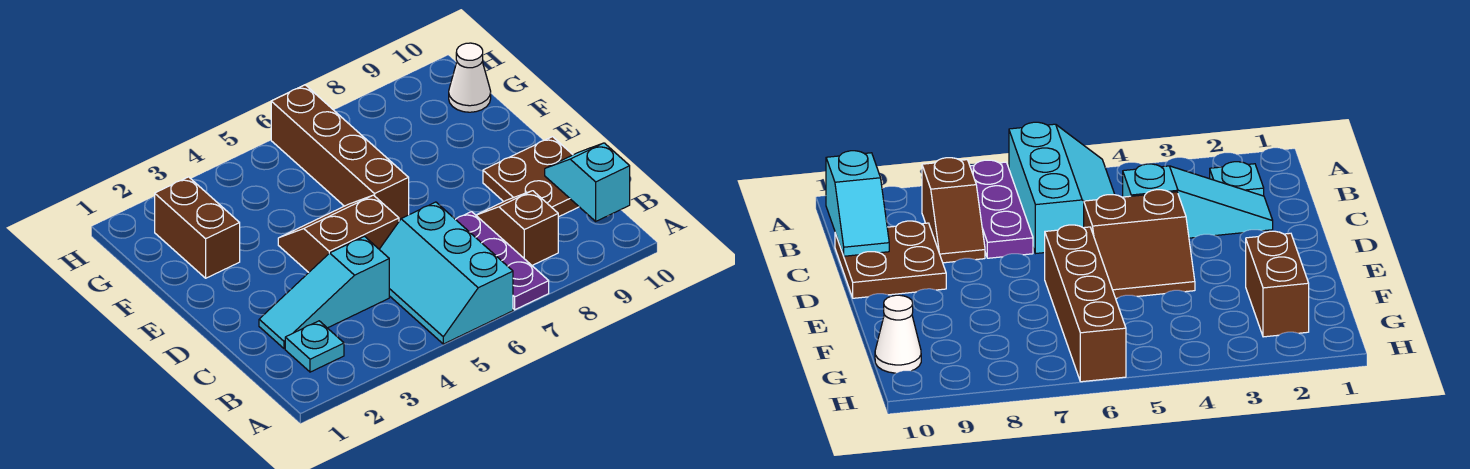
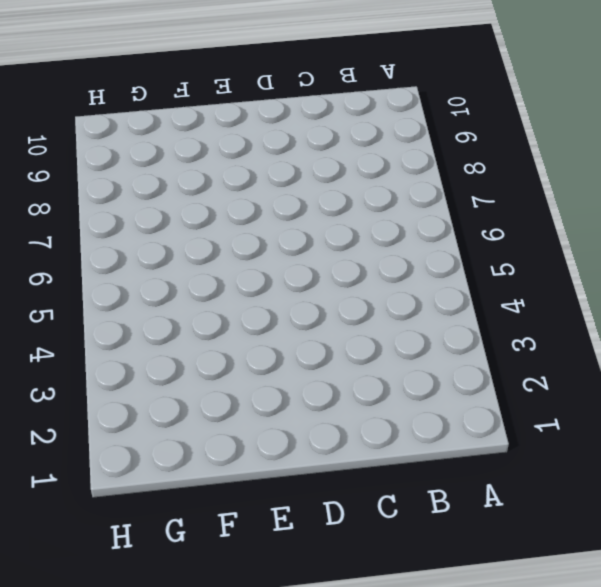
none -> cyan slope A5:C6 level 1 top 6
none -> purple plate A7:C7 level 1

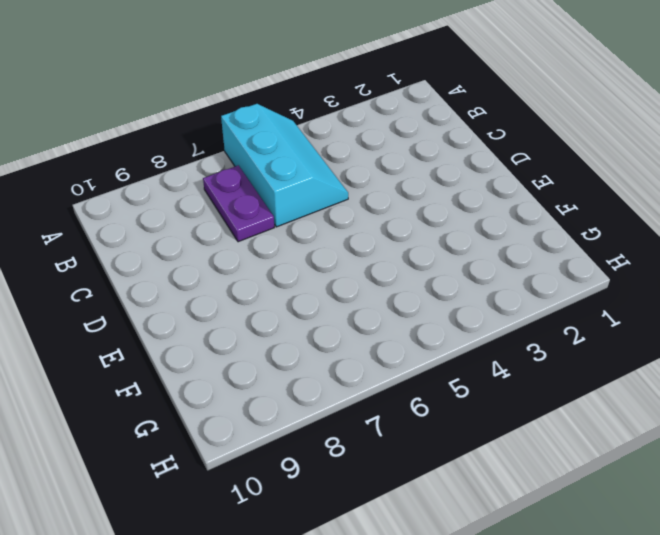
purple plate B7:C7 level 1 -> purple plate A7:C7 level 1
none -> cyan plate B2 level 1
none -> brown slope B8:C8 level 1 top B

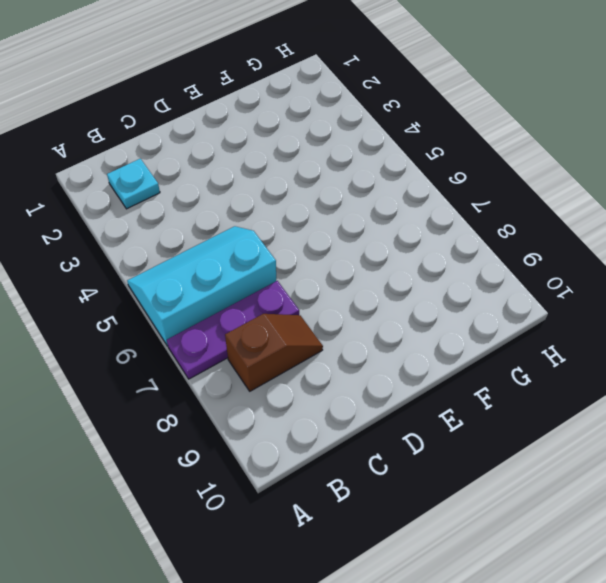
none -> cyan slope C2:C4 level 1 top 4
none -> brown plate C9:D10 level 1

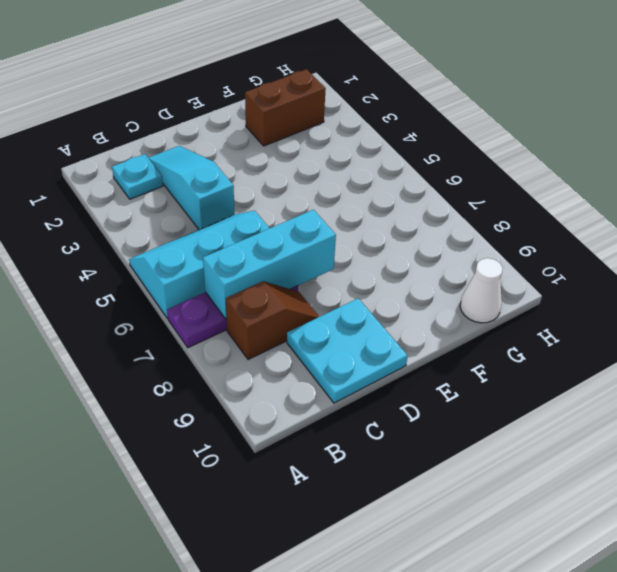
cyan brick B7:D7 level 2 -> none
cyan plate C9:D10 level 1 -> brown plate C9:D10 level 1
none -> brown slope D4:E5 level 1 top D
none -> brown brick E6:H6 level 1

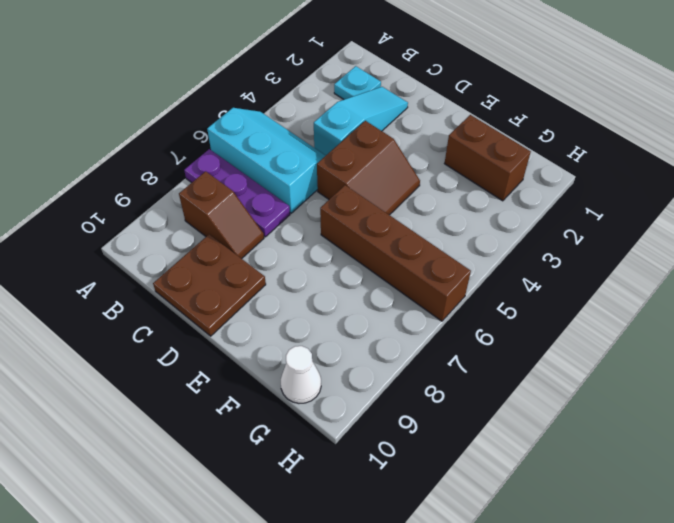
none -> cyan slope B10:C10 level 2 top B

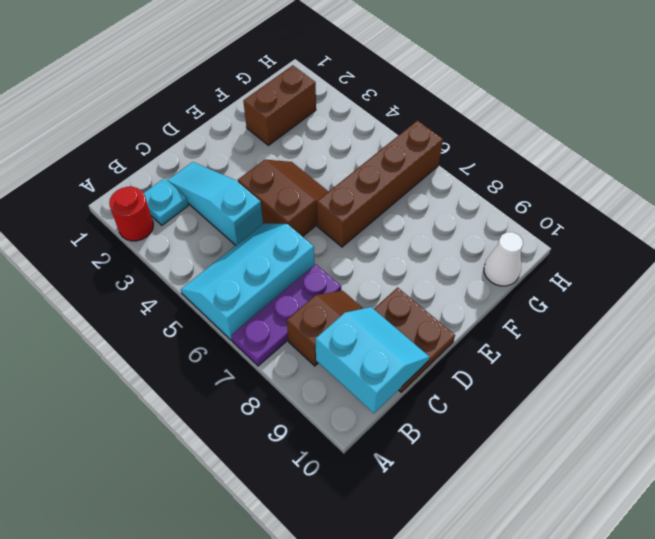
red round brick A2 level 1 -> none
cyan slope B9:C10 level 2 top B -> cyan slope B10:C10 level 2 top B

